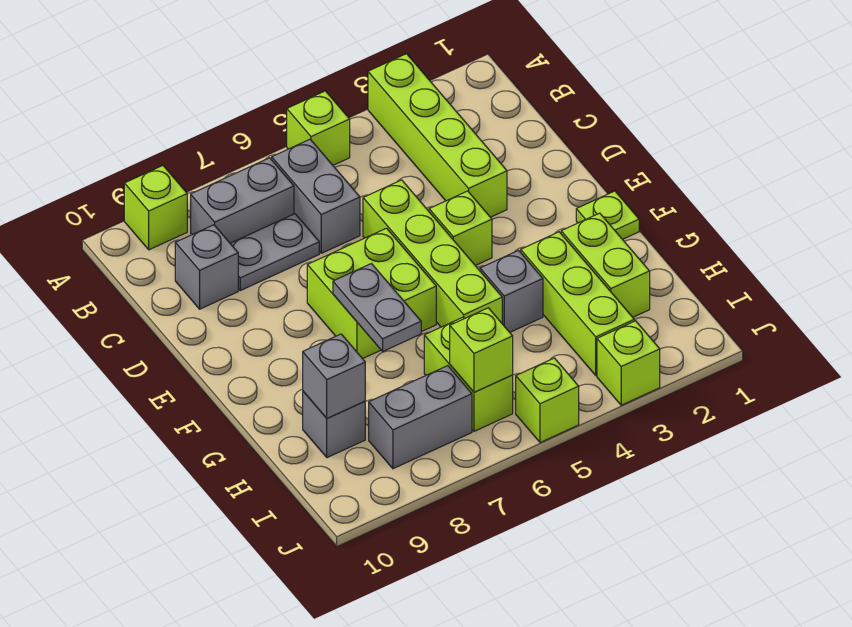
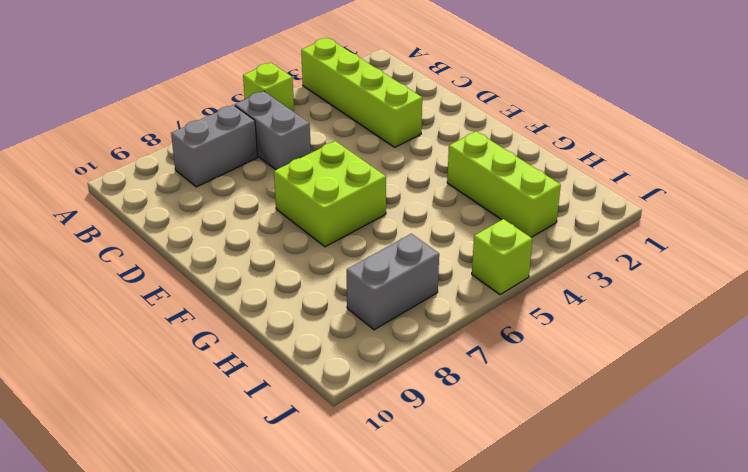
none -> lime brick A9 level 1
none -> grey plate C7:C8 level 1
none -> grey brick C9 level 1

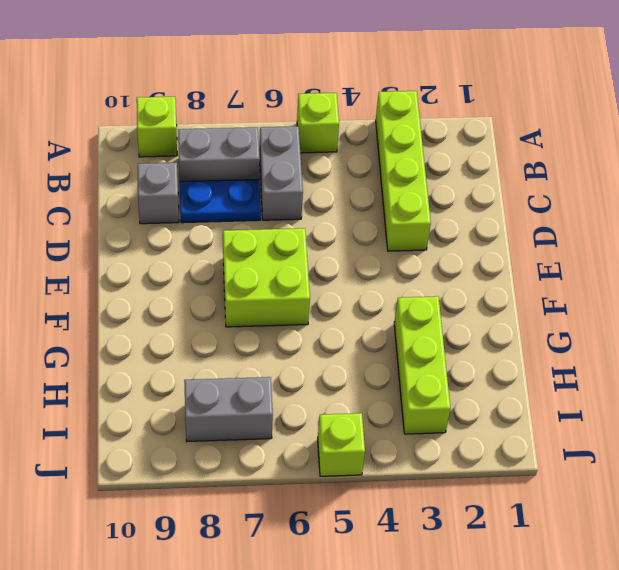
blue plate C7:C8 level 1 -> grey plate C7:C8 level 1
none -> lime brick D5:G5 level 1
none -> lime brick E4 level 1
none -> lime plate F1 level 1

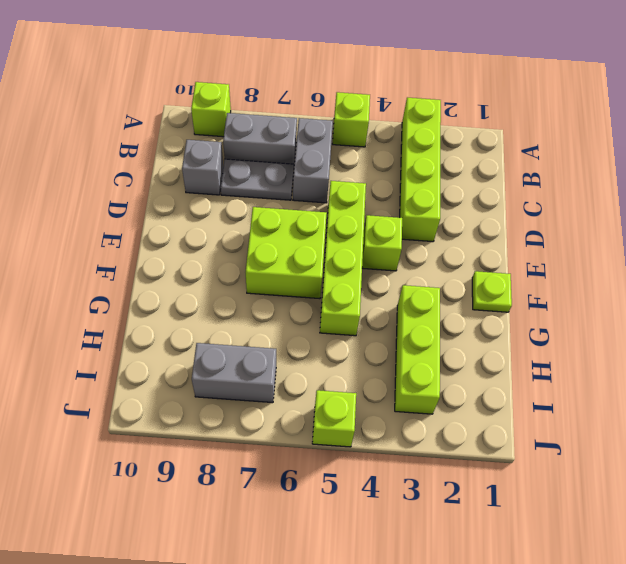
none -> lime brick G2:H2 level 1
none -> grey brick G4 level 1
none -> lime brick H6:I6 level 1

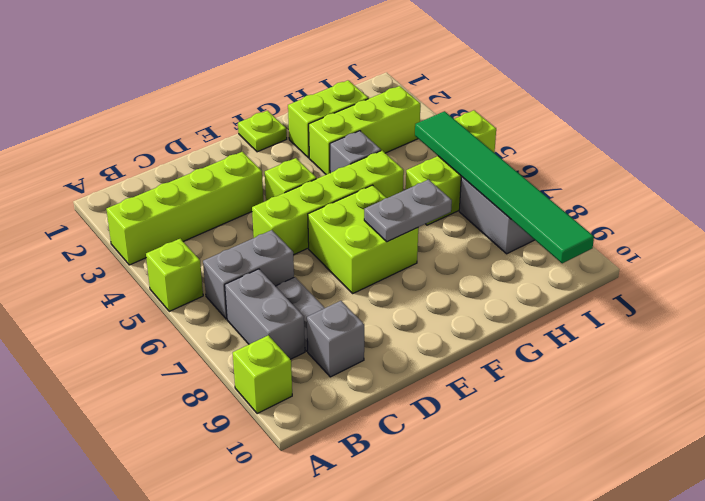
green tile I5:I10 level 2 -> lime brick I6 level 2
none -> grey brick H9 level 1
none -> lime brick J3 level 1
none -> grey brick H9 level 2

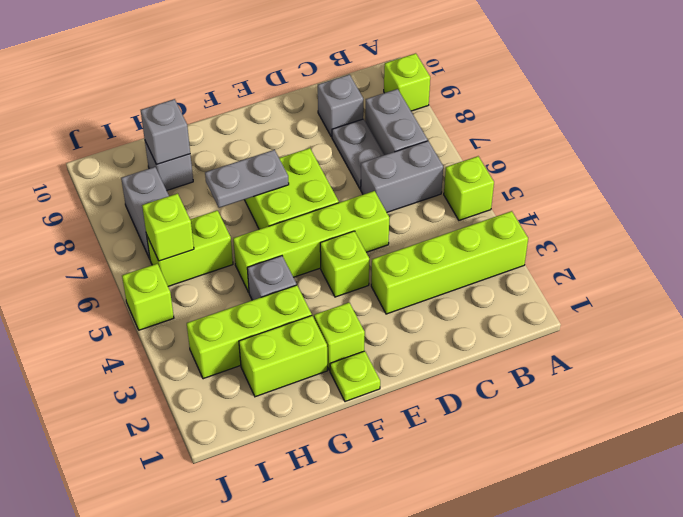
lime brick F2 level 1 -> lime brick J3 level 1

